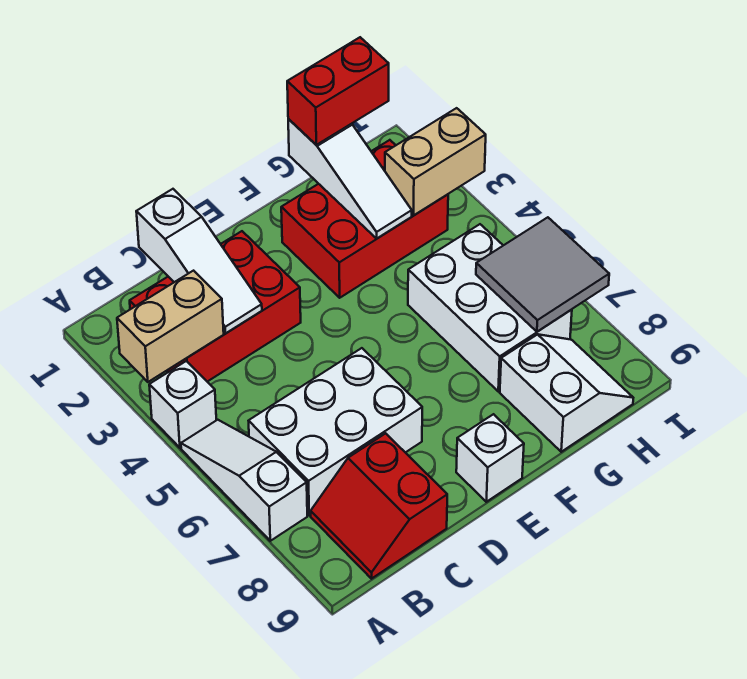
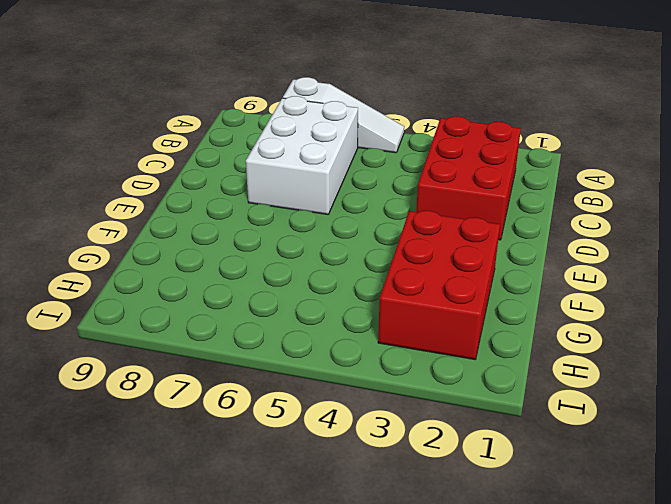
none -> white brick A4 level 1
none -> red slope B8:C9 level 1 top C
none -> white brick E9 level 1

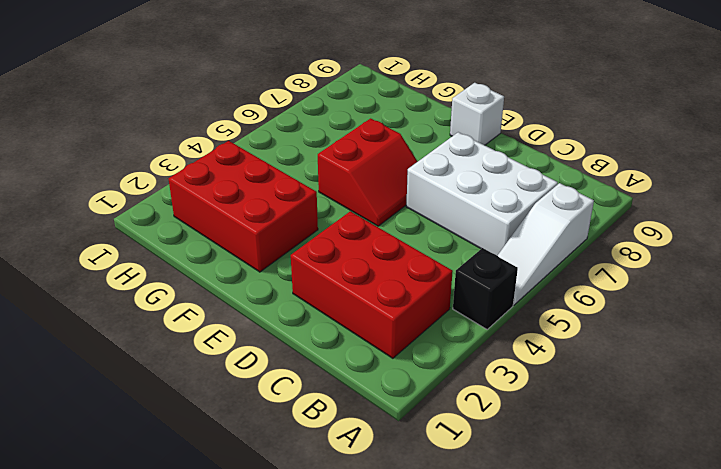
black brick A4 level 1 -> white brick A4 level 1
red slope E5:F6 level 1 top F -> red slope B8:C9 level 1 top C
none -> white brick G5:H7 level 1
none -> white slope G8:H9 level 1 top G
none -> tan brick A3:B3 level 2

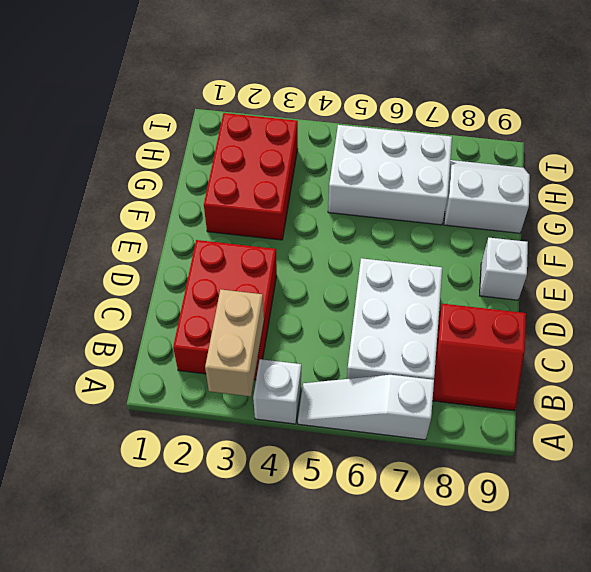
none -> white slope C1:C3 level 2 top 1
none -> white slope G1:G3 level 2 top 1
none -> tan brick H3:I3 level 2

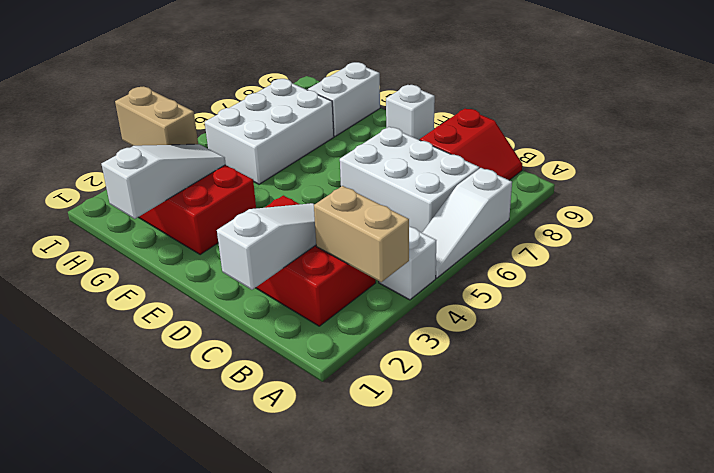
none -> grey tile H6:I7 level 2
none -> red brick G1:H1 level 3

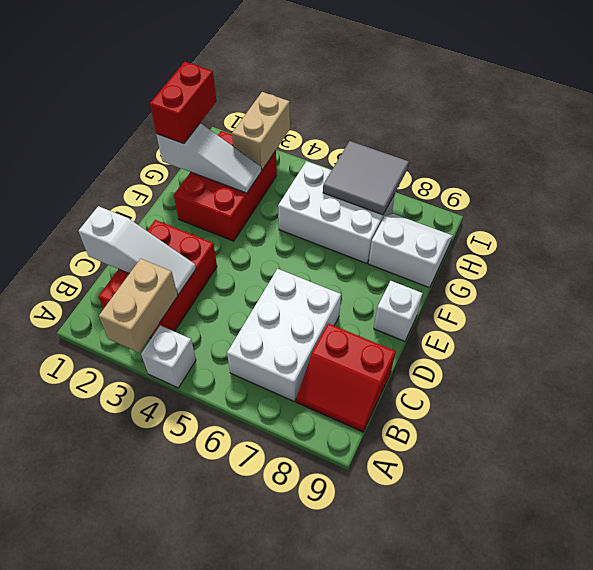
none -> white slope A5:A7 level 1 top 7

